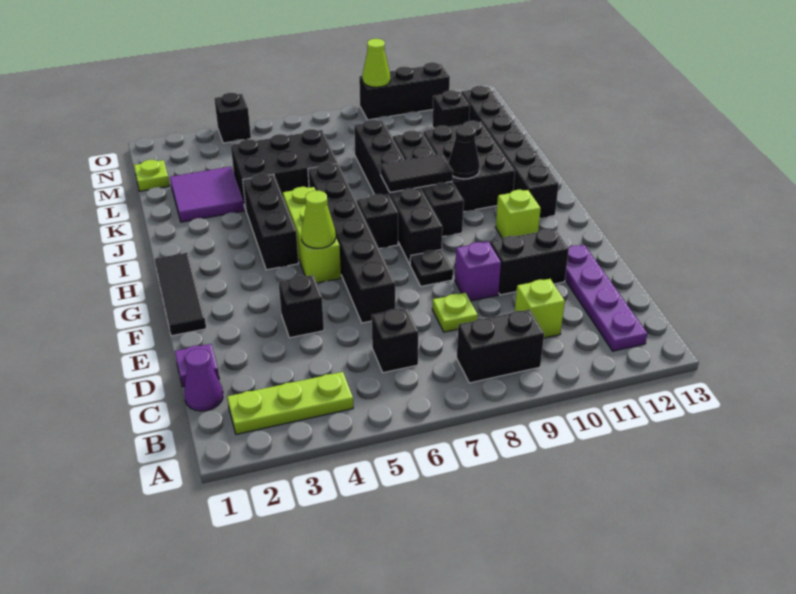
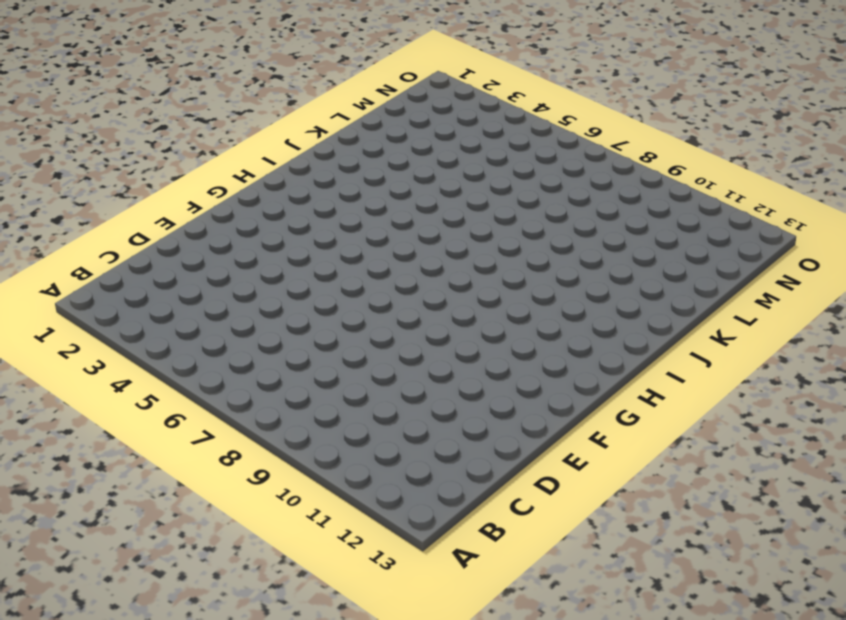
none -> lime plate B2:B4 level 1
none -> black brick B8:B9 level 1
none -> purple plate B12:E12 level 1
none -> purple cone C1 level 1

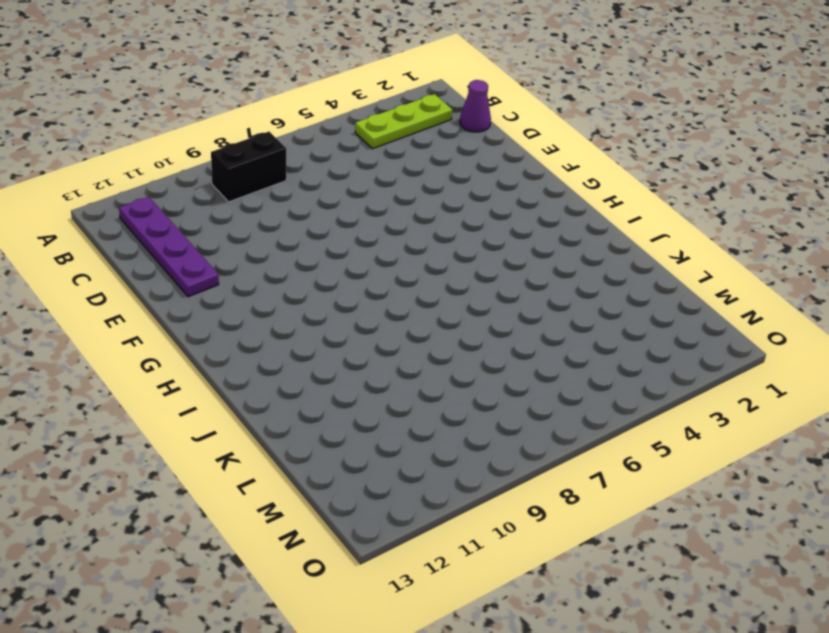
none -> black brick C6 level 1
none -> lime brick C10 level 1
none -> purple plate D1 level 1
none -> lime plate D8 level 1

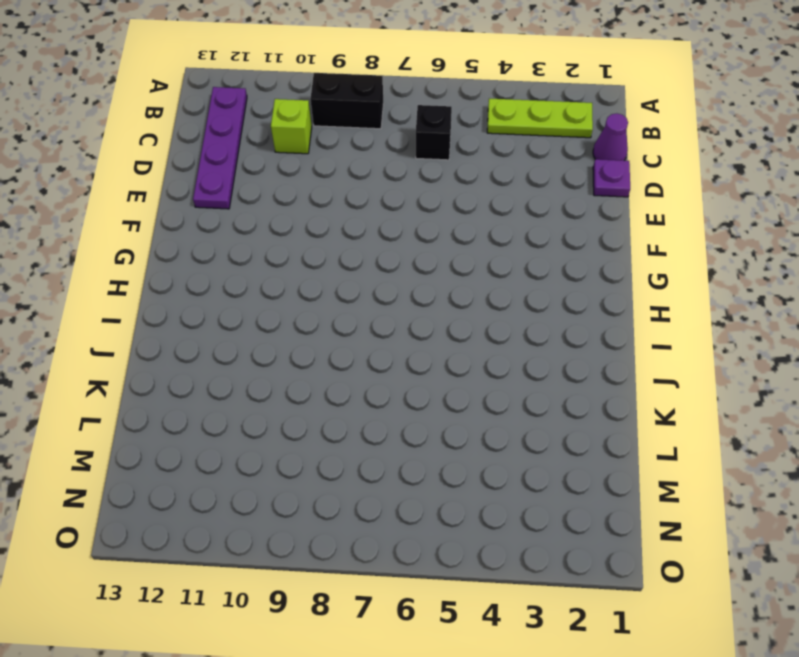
none -> lime plate D8 level 1
none -> black brick E4 level 1
none -> black brick E6:J6 level 1
none -> purple brick E9 level 1

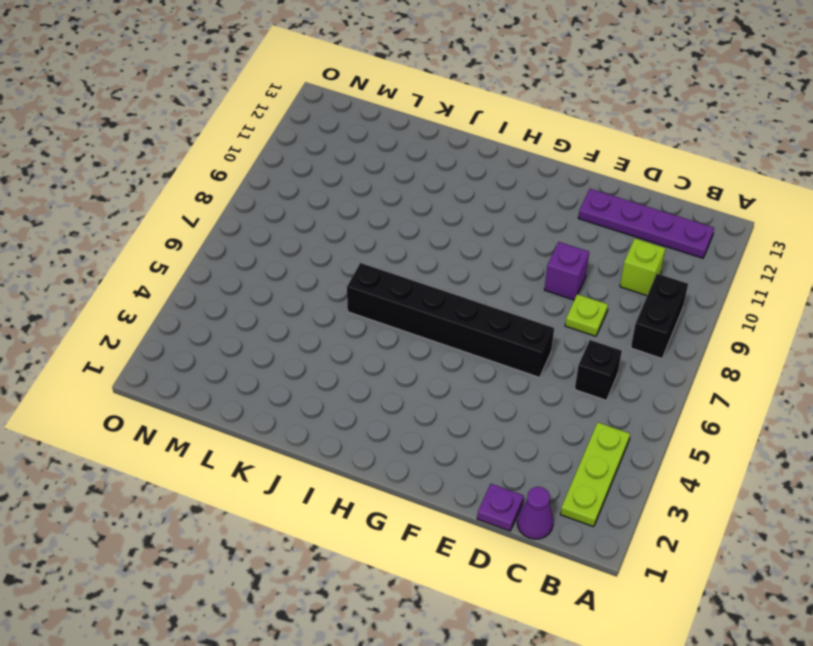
none -> black brick E4 level 1
none -> black brick E10:E11 level 1
none -> black tile F1:H1 level 1
none -> black plate F8 level 1

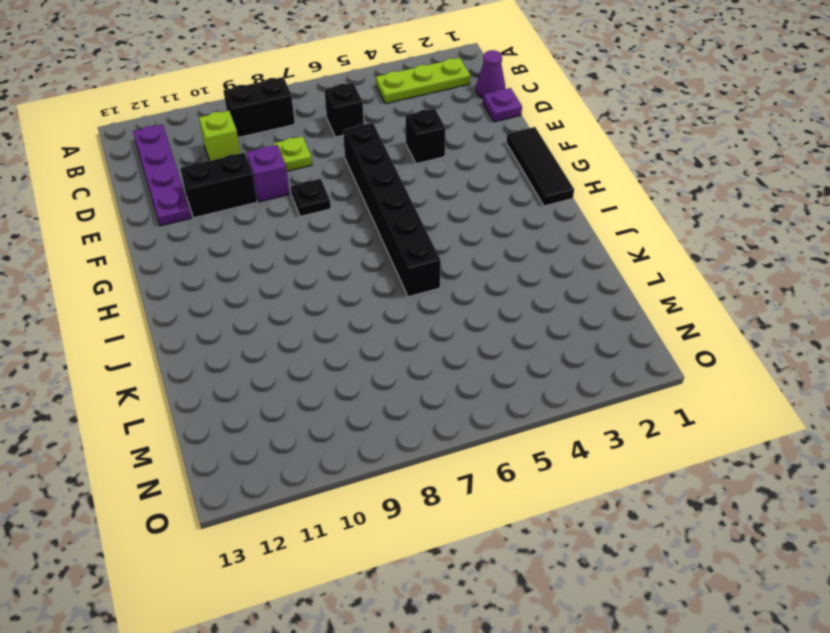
none -> lime brick G5:I5 level 1
none -> black brick G8:L8 level 1
none -> lime brick G11 level 1
none -> black brick H4:J4 level 1

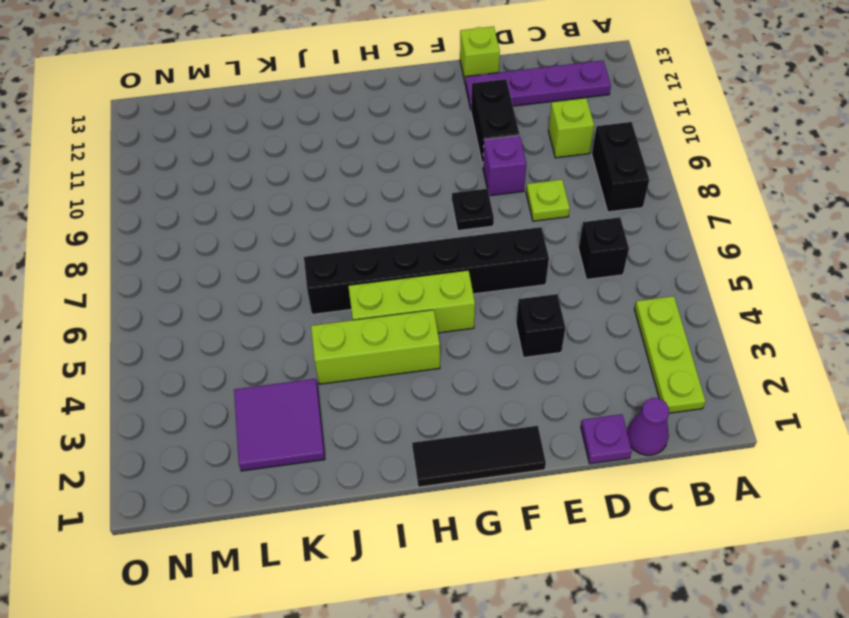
lime brick E13 level 1 -> lime brick G11 level 1
lime brick H4:J4 level 1 -> black brick H4:J4 level 1
none -> black brick G8:L8 level 1
none -> black brick H7 level 1
none -> black brick H9:K9 level 1
none -> black brick H12:M12 level 1

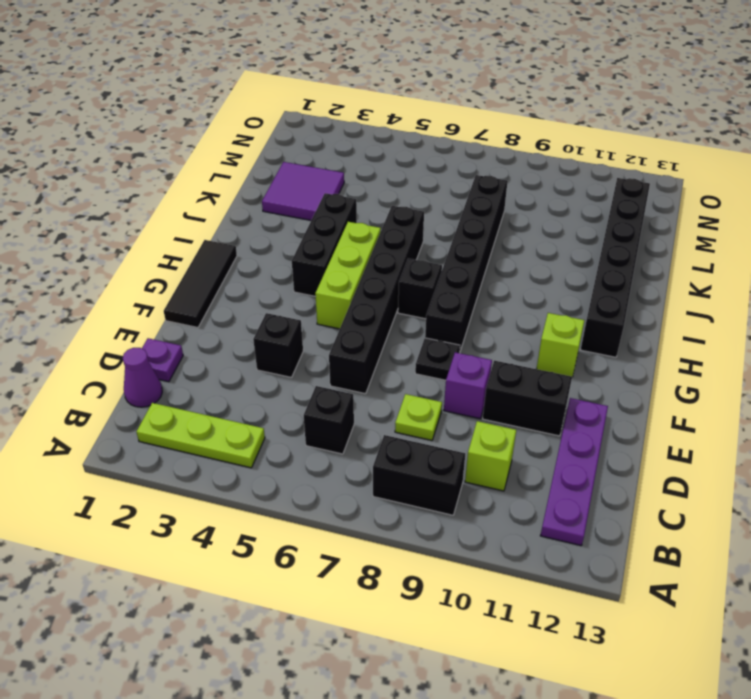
none -> black brick H9:K9 level 1
none -> black brick I10:K11 level 1
none -> black brick K4:L6 level 1
none -> lime plate M1 level 1

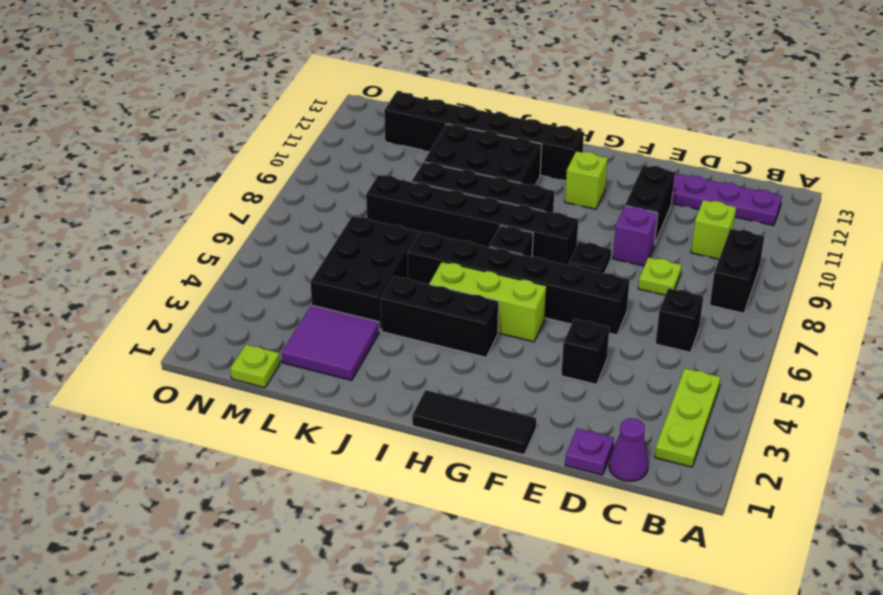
none -> black brick M11 level 1
none -> black brick O4 level 1
none -> black brick O9:O11 level 1
none -> lime cone G5 level 2

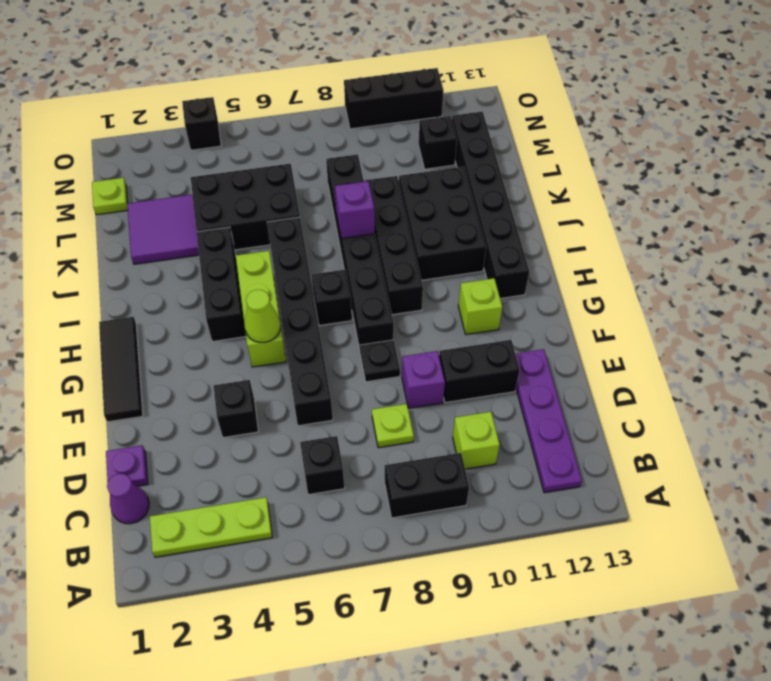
purple brick J8 level 2 -> none
none -> black tile I8:I9 level 2
none -> black cone I10 level 2
none -> lime cone O9 level 2

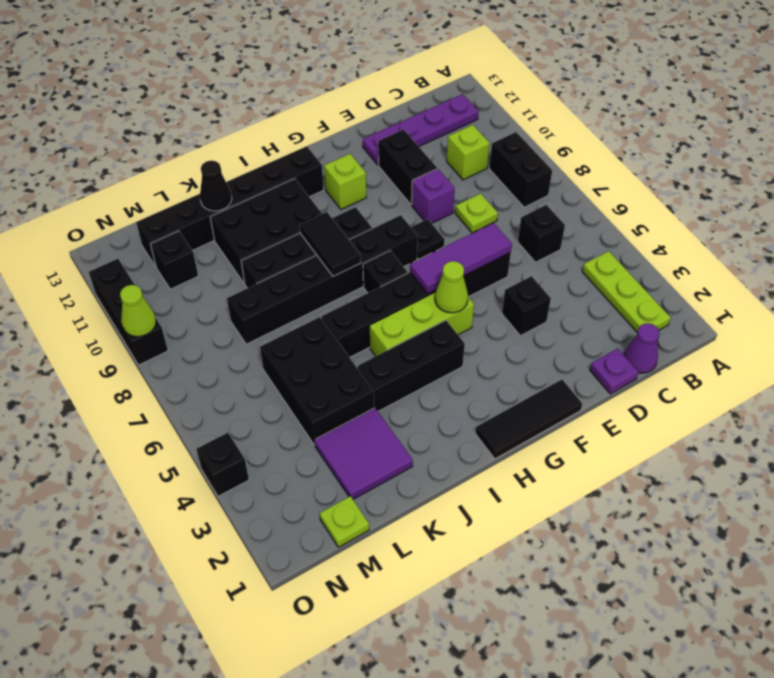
purple tile E6:G6 level 2 -> none
black cone K12 level 2 -> black cone I10 level 2

